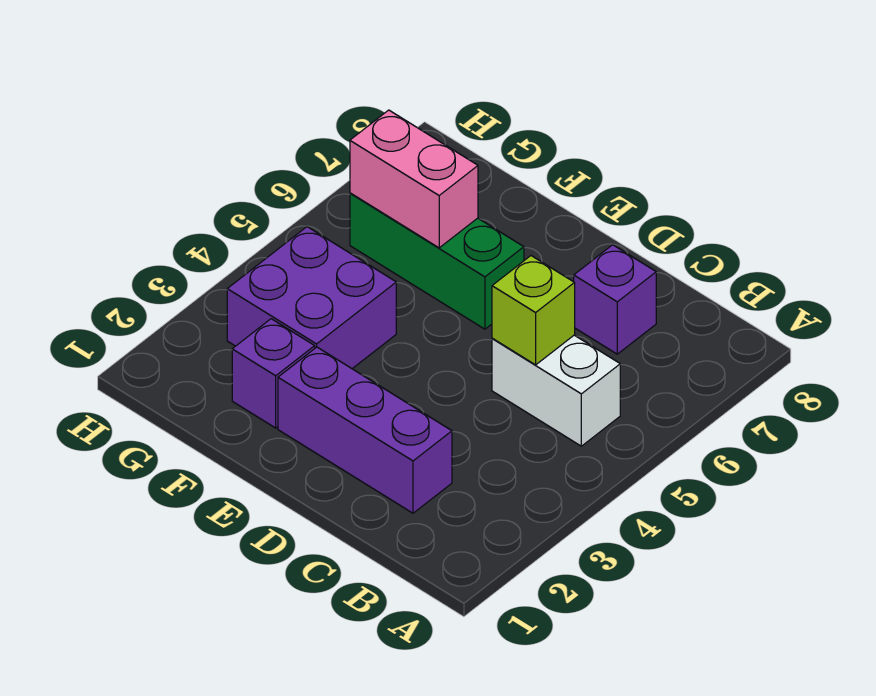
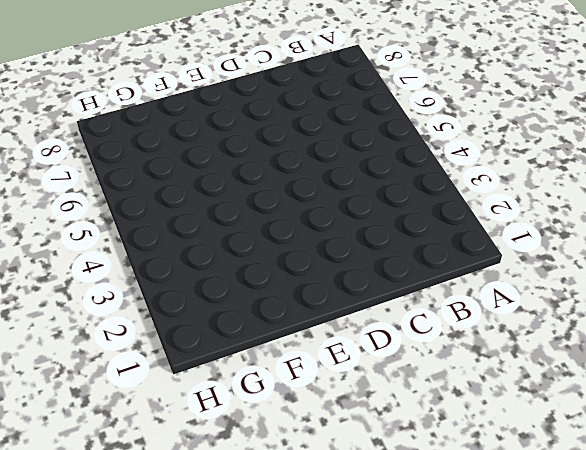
none -> white brick B5:C5 level 1
none -> purple brick C2:E2 level 1

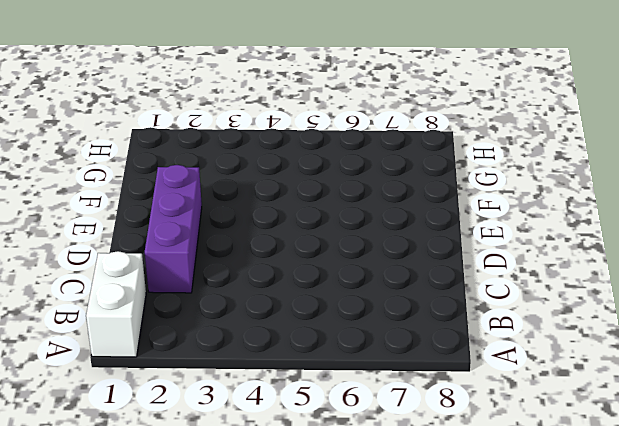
white brick A1:B1 level 1 -> white brick B5:C5 level 1
none -> purple brick C7 level 1
none -> green brick E6:G6 level 1

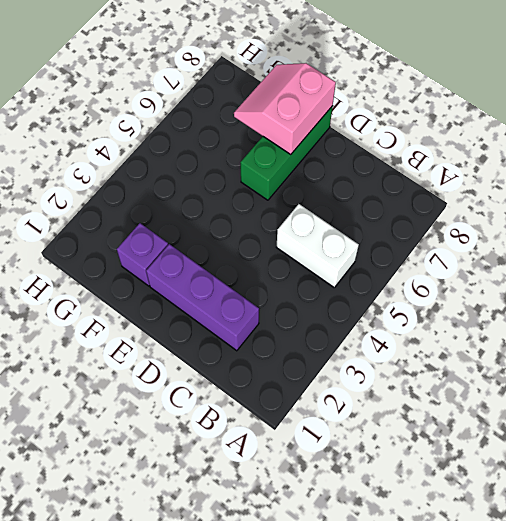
green brick E6:E8 level 1 -> green brick E6:G6 level 1
pink slope E7:F8 level 2 top E -> none
none -> purple brick C7 level 1
none -> purple brick F3:G4 level 1

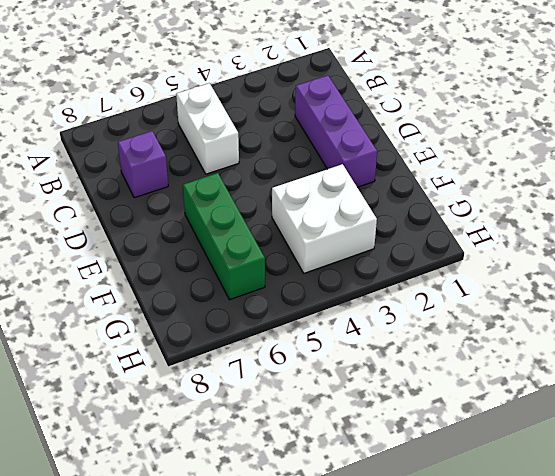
white brick F3:G4 level 1 -> purple brick F3:G4 level 1
none -> purple brick F2 level 1
none -> lime brick C5 level 2

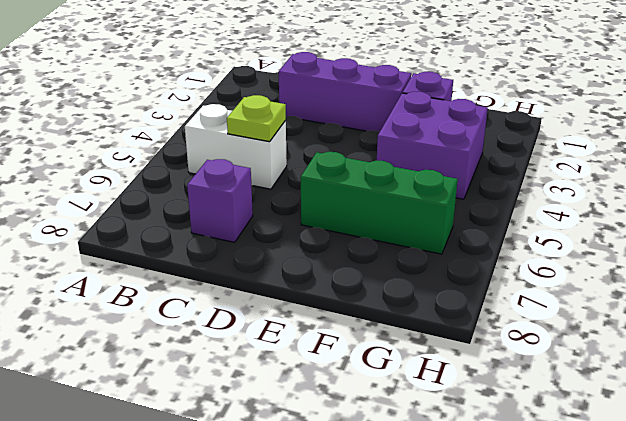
lime plate C5 level 2 -> lime brick C5 level 2
none -> pink brick F6:G6 level 2

